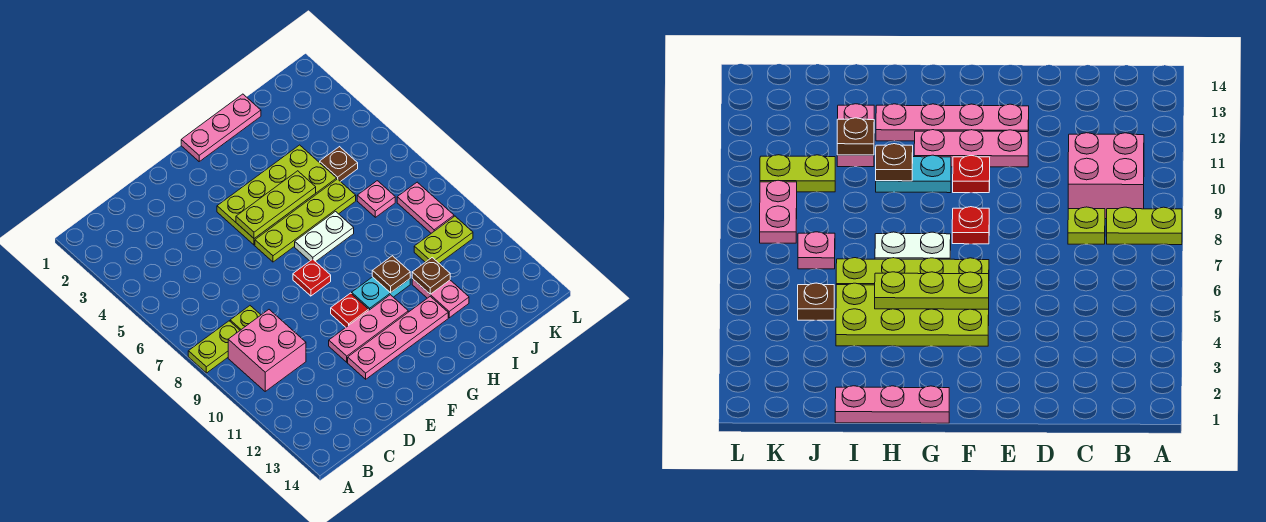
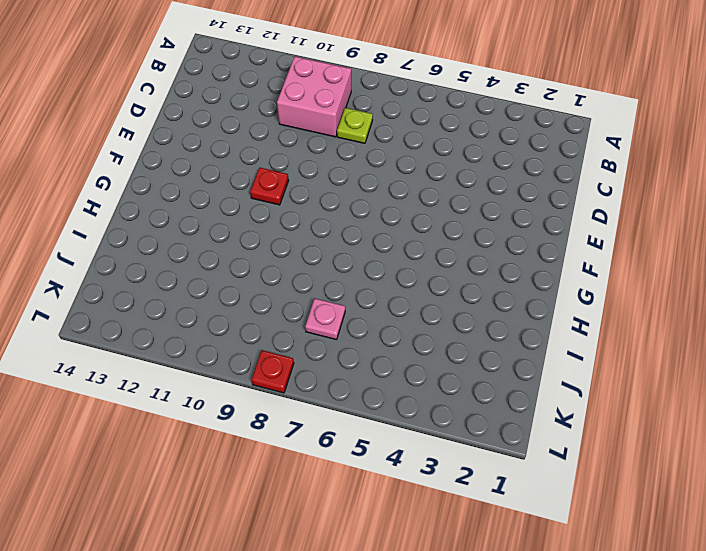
red plate L8 level 1 -> red plate F8 level 1
none -> lime plate A8:B8 level 1
none -> pink plate E11:G11 level 1
none -> pink plate E12:H12 level 1

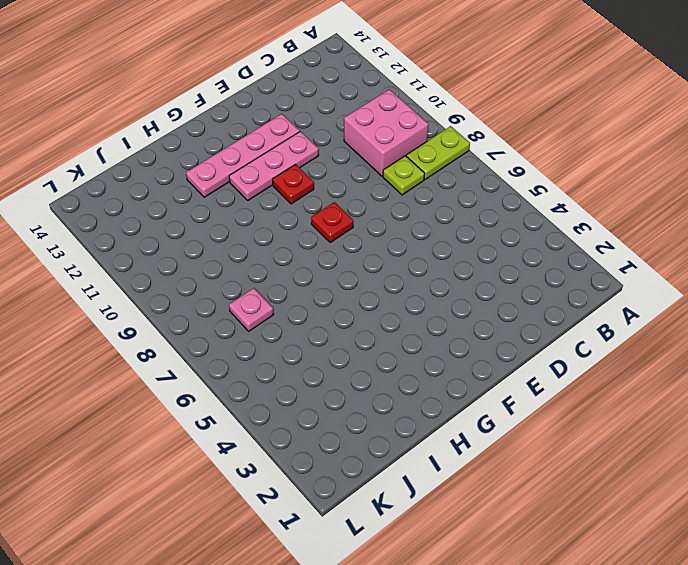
none -> lime plate F4:I5 level 1
none -> lime plate F6:I6 level 1
none -> pink plate G1:I1 level 1

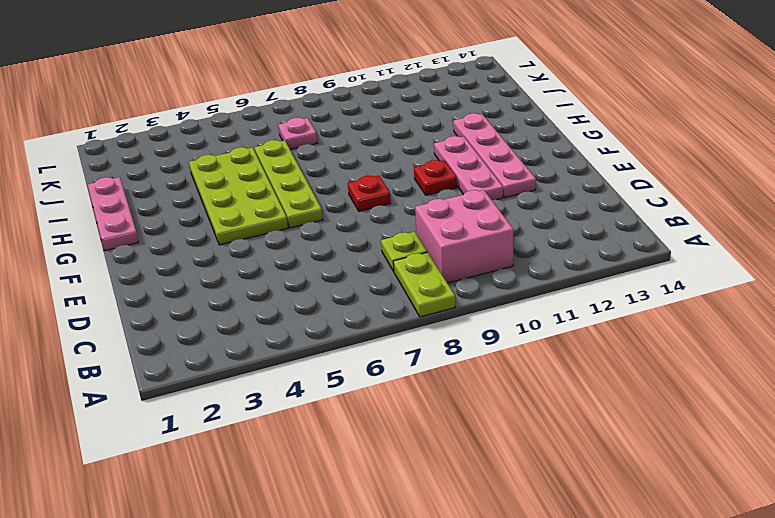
none -> white plate G7:H7 level 1
none -> cyan plate G10:H10 level 1
none -> pink plate I11:I12 level 1

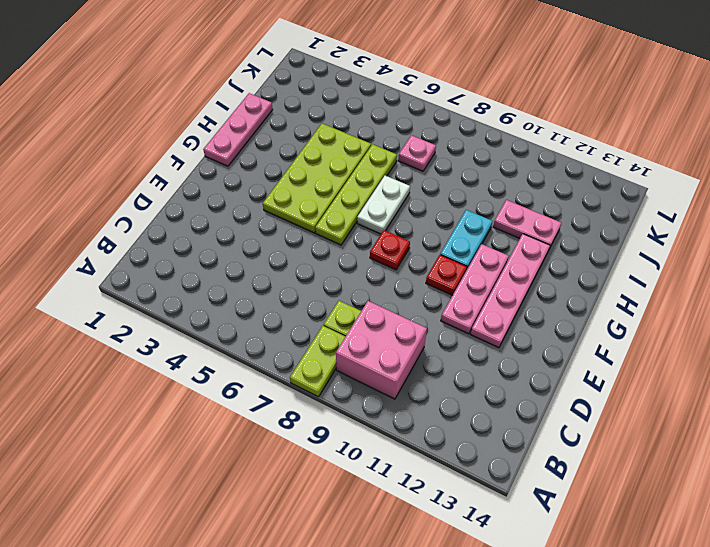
none -> brown plate J5 level 1
none -> lime plate J10:K10 level 1
none -> pink plate K8:K9 level 1

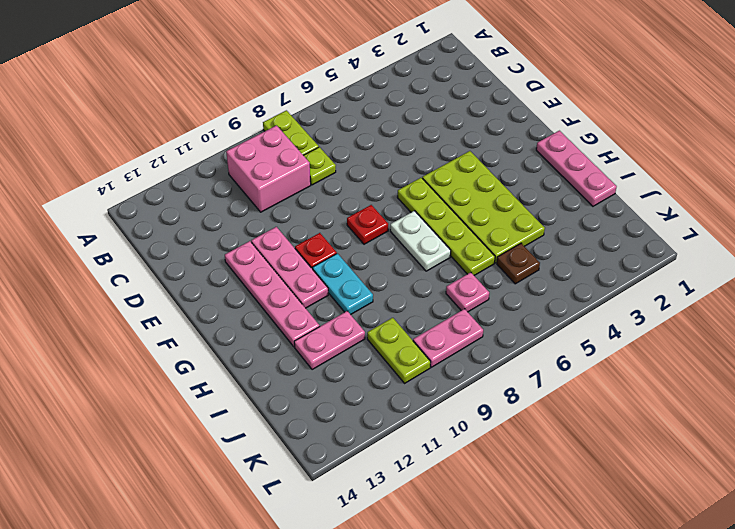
none -> lime plate F5:H5 level 2
none -> brown plate H10 level 2
none -> brown plate I11 level 2

